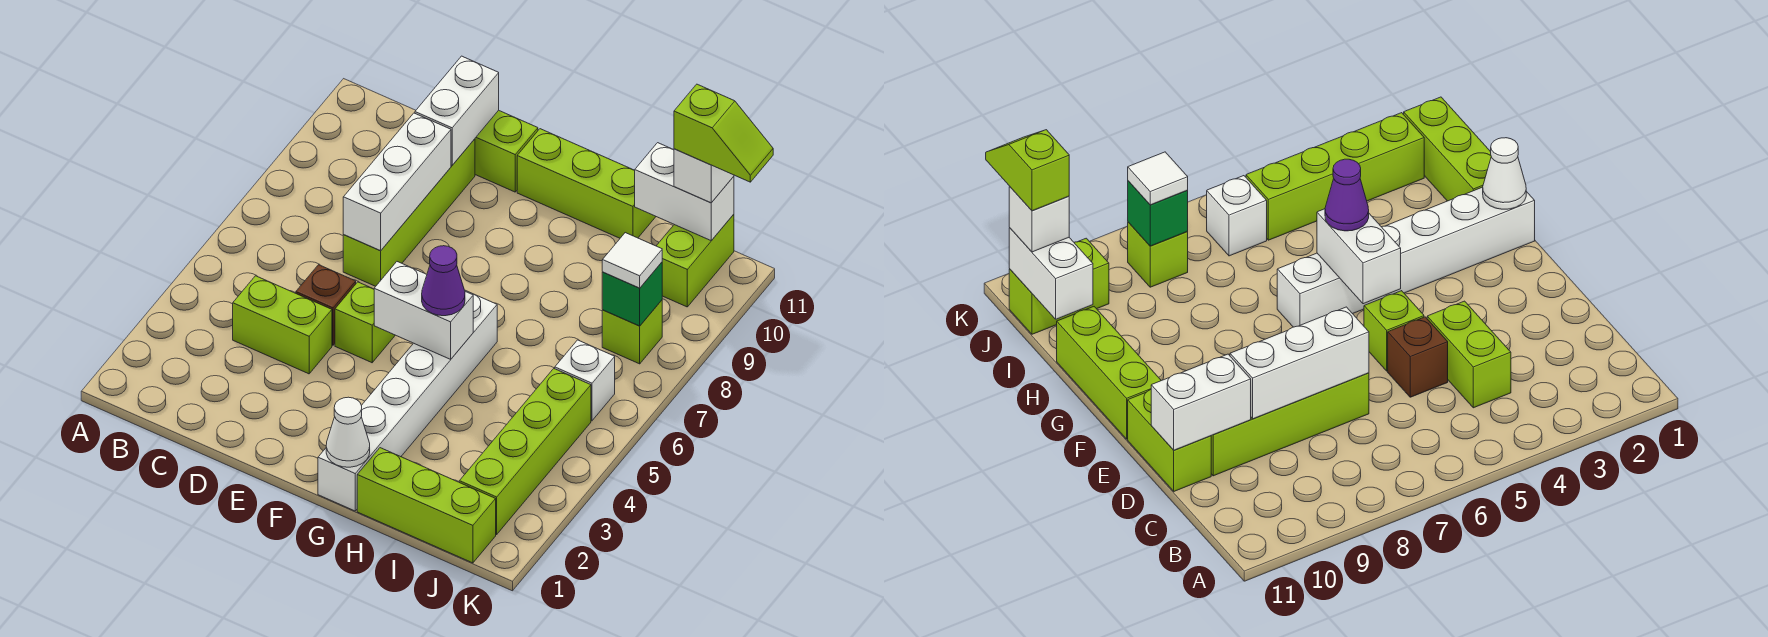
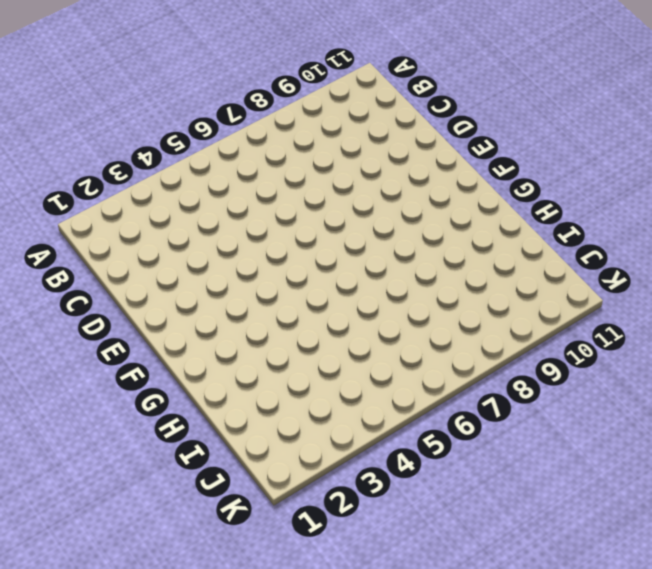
none -> lime brick C4:D4 level 1
none -> brown brick D5 level 1
none -> lime brick D7:D10 level 1

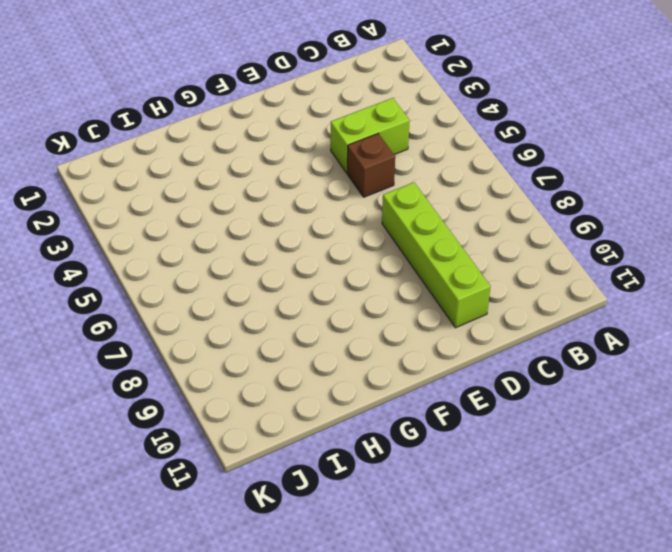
none -> lime brick D11:E11 level 1
none -> lime brick E5 level 1
none -> lime brick F11:H11 level 1

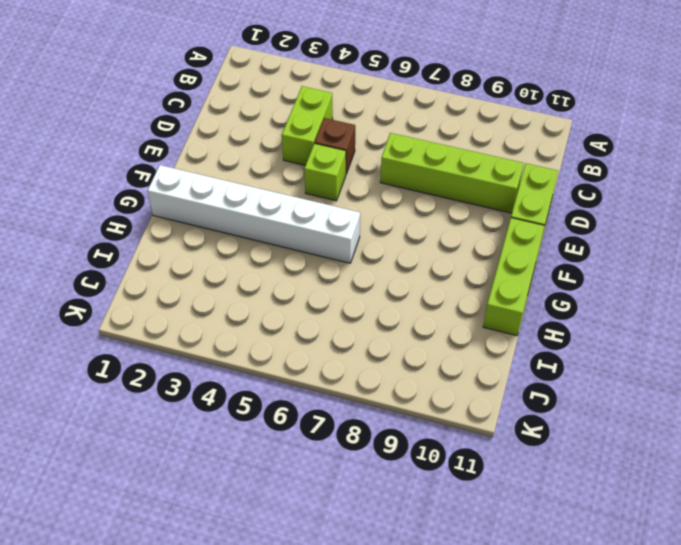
none -> lime brick H1:J1 level 1
none -> lime brick J2:J5 level 1
none -> white brick J6 level 1

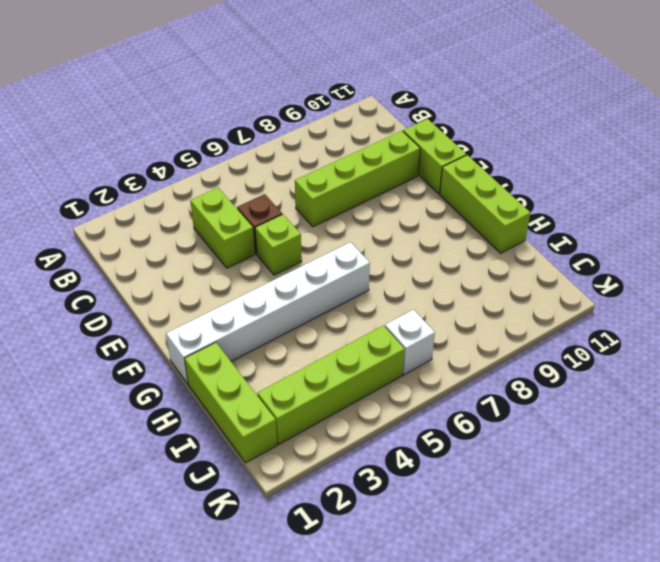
none -> lime brick J8 level 1
none -> lime brick J10:J11 level 1
none -> white brick D7:D9 level 2

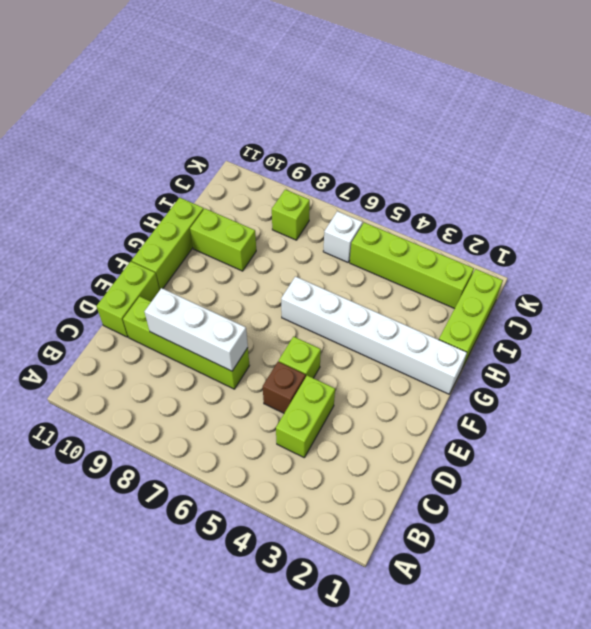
lime brick H9:H10 level 1 -> lime brick J10:J11 level 1
none -> white brick D10:D11 level 2
none -> white brick F5:G5 level 2
none -> white cone G1 level 2

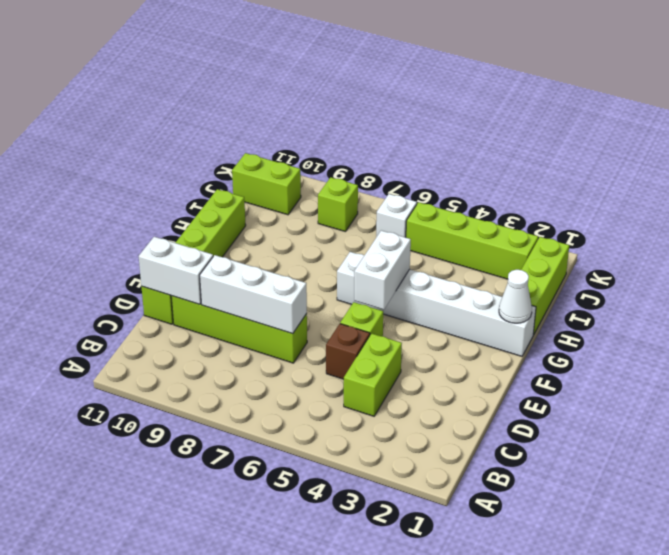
none -> white brick I11:J11 level 2
none -> green brick J8 level 2
none -> purple cone G5 level 3

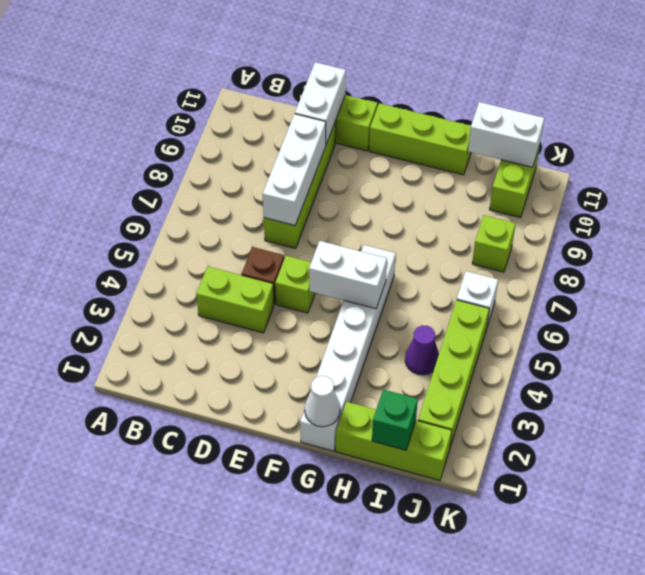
green brick I1 level 2 -> green brick J8 level 2
purple cone I4 level 1 -> purple cone G5 level 3
none -> white tile J8 level 3
none -> white brick J11 level 3
none -> lime slope J11:K11 level 4 top J

